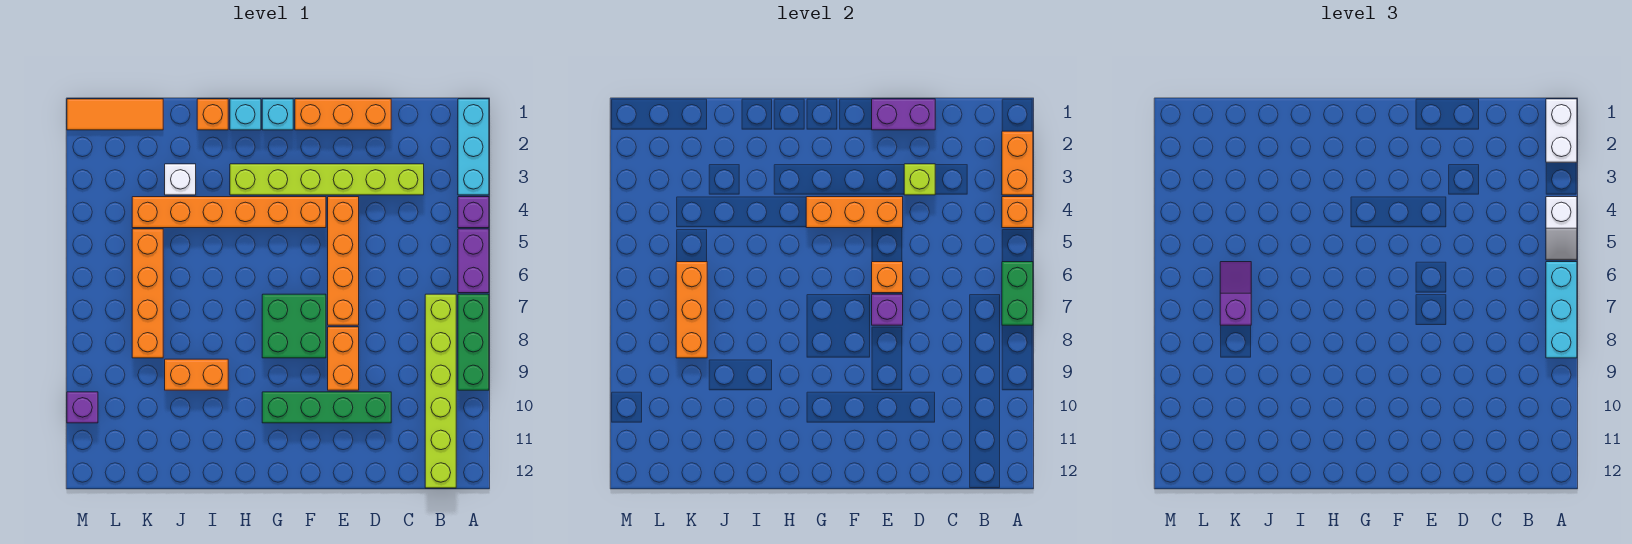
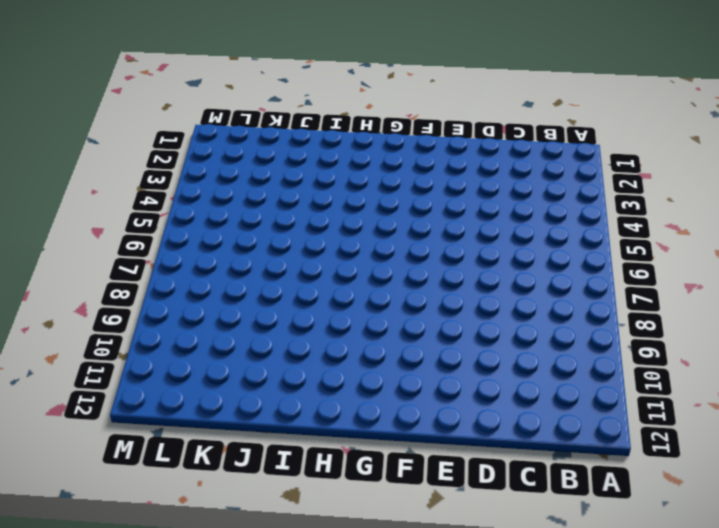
none -> cyan brick A1:A3 level 1
none -> purple brick A4 level 1
none -> purple brick A5:A6 level 1
none -> green brick A7:A9 level 1

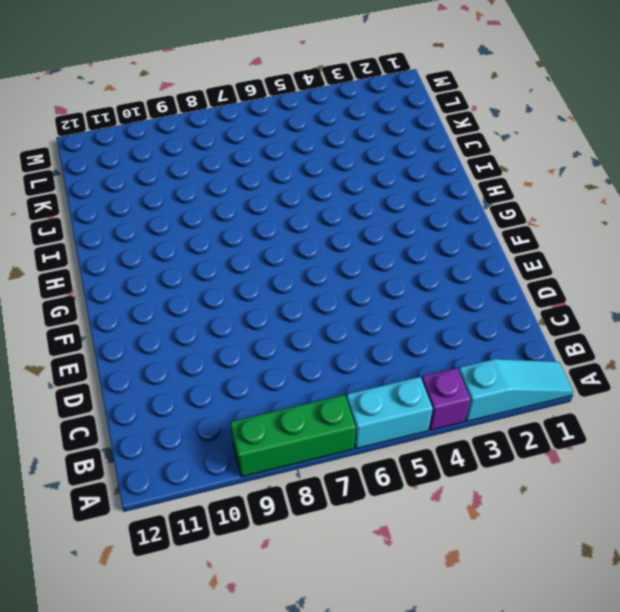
cyan slope A1:A3 level 1 top 3 -> cyan brick A1:A3 level 1
cyan brick A5:A6 level 1 -> purple brick A5:A6 level 1
none -> lime brick B7:B12 level 1
none -> lime brick C3:H3 level 1
none -> orange brick D1:F1 level 1
none -> green brick D10:G10 level 1

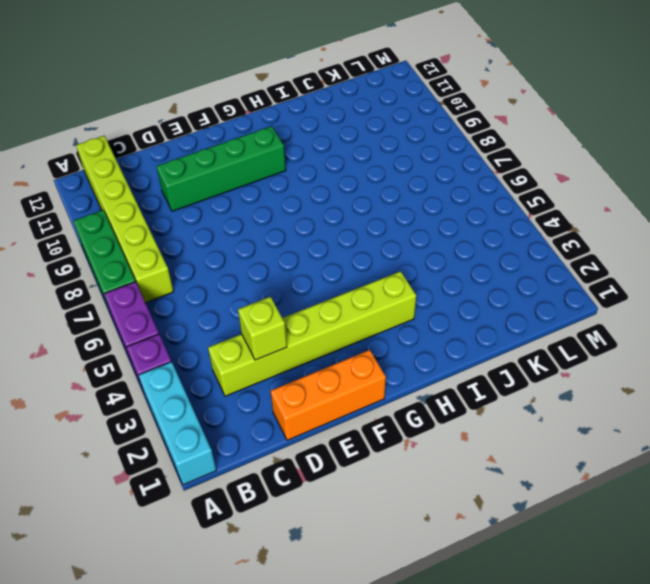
none -> orange brick E4:E7 level 1
none -> orange brick E8:E9 level 1
none -> orange brick F4:K4 level 1
none -> green brick F7:G8 level 1

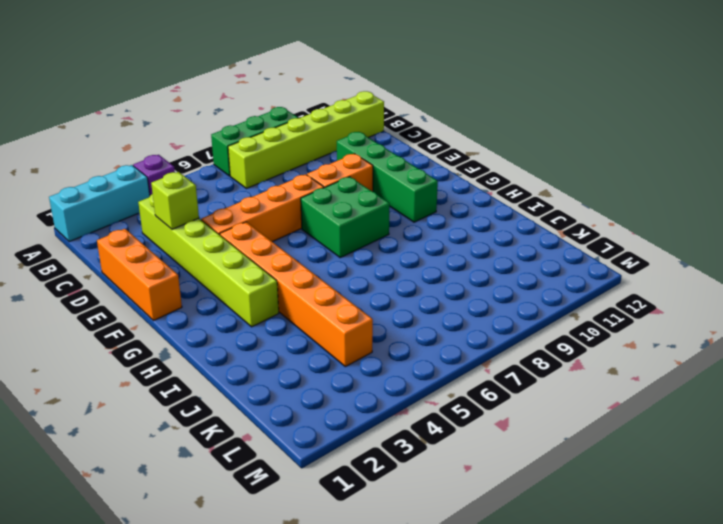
none -> purple brick A5:A6 level 1
none -> cyan brick G1 level 1
none -> cyan brick H1 level 1
none -> orange brick I1 level 1

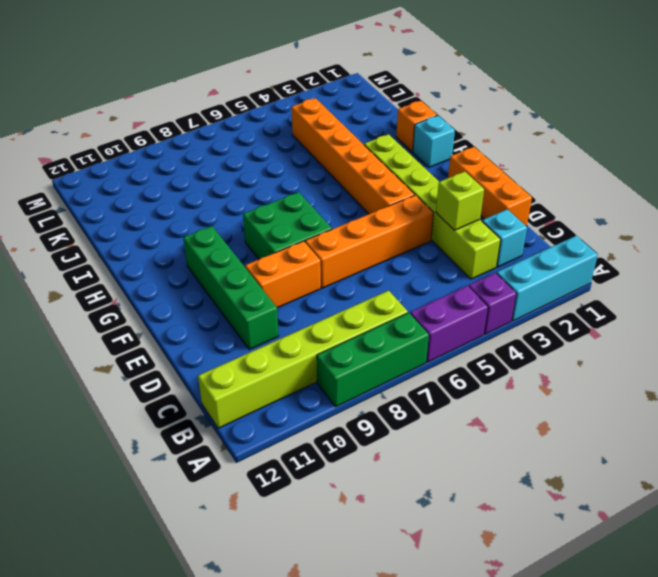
cyan brick C2 level 1 -> cyan brick G1 level 1
none -> orange brick I9:J9 level 1
none -> white brick J3 level 1
none -> orange tile K1:M1 level 1
none -> orange brick K5:K8 level 1

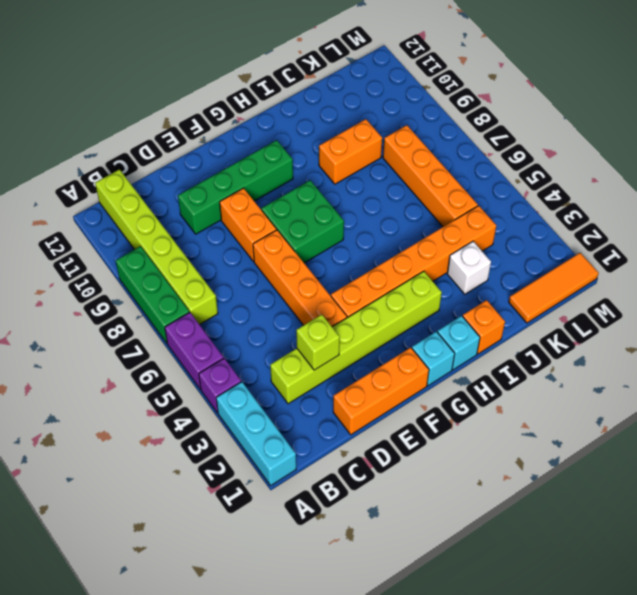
none -> purple brick M10 level 1
none -> orange brick A2:A3 level 2
none -> orange brick A4 level 2
none -> green brick A6:A7 level 2

